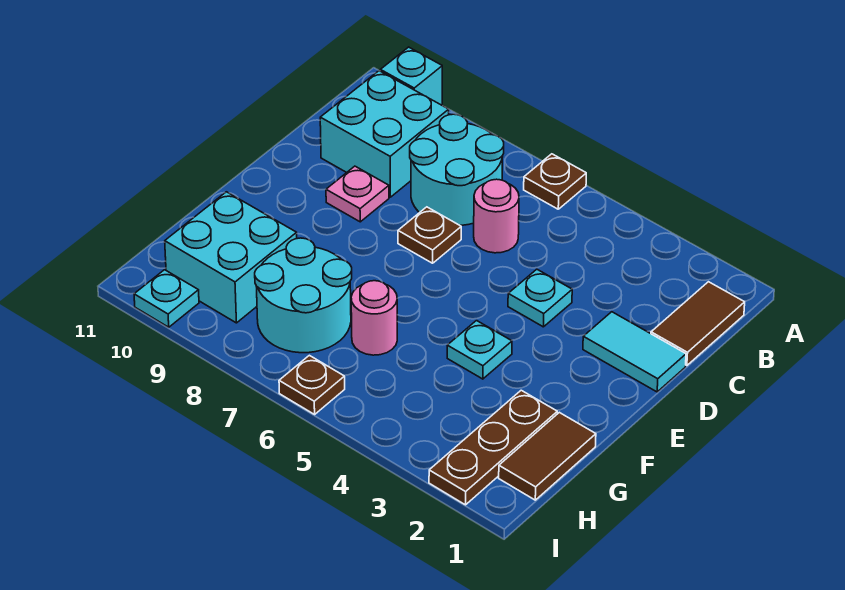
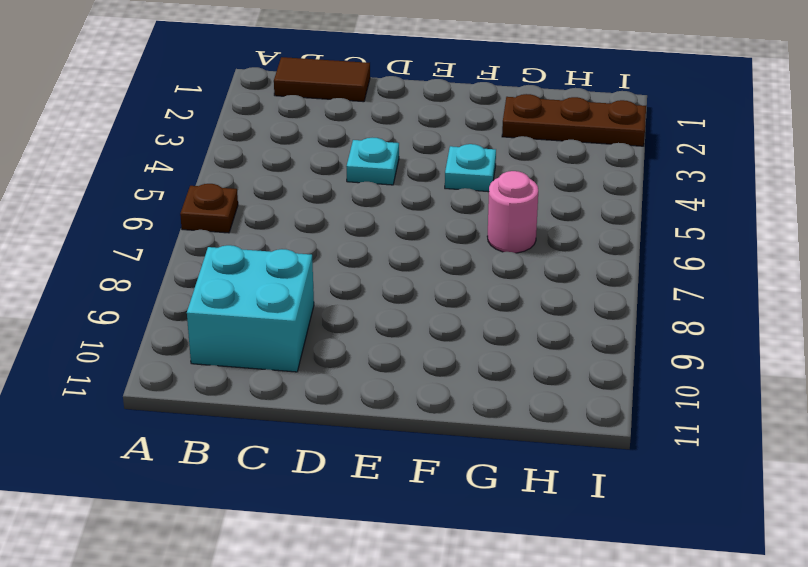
none -> cyan brick A10 level 1
none -> cyan round brick B7:C8 level 1
none -> pink round brick C6 level 1

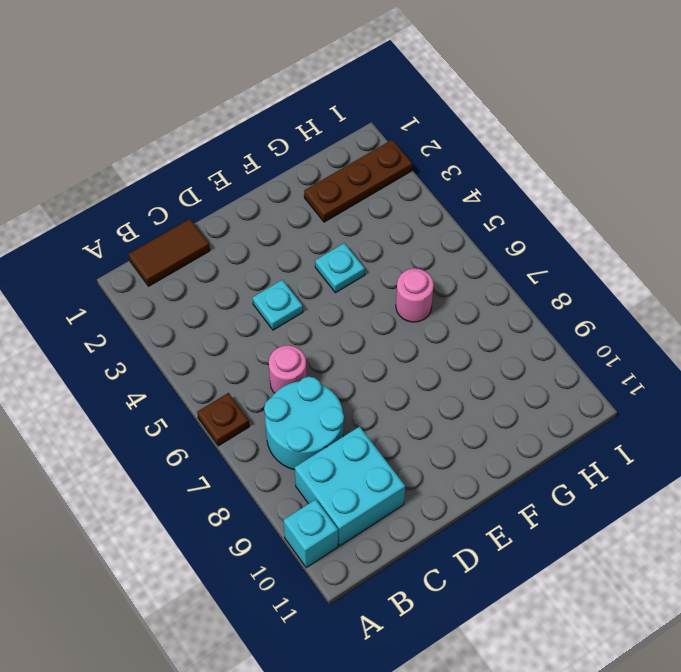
none -> cyan tile D1:D2 level 1
none -> brown plate D7 level 1
none -> pink plate D9 level 1

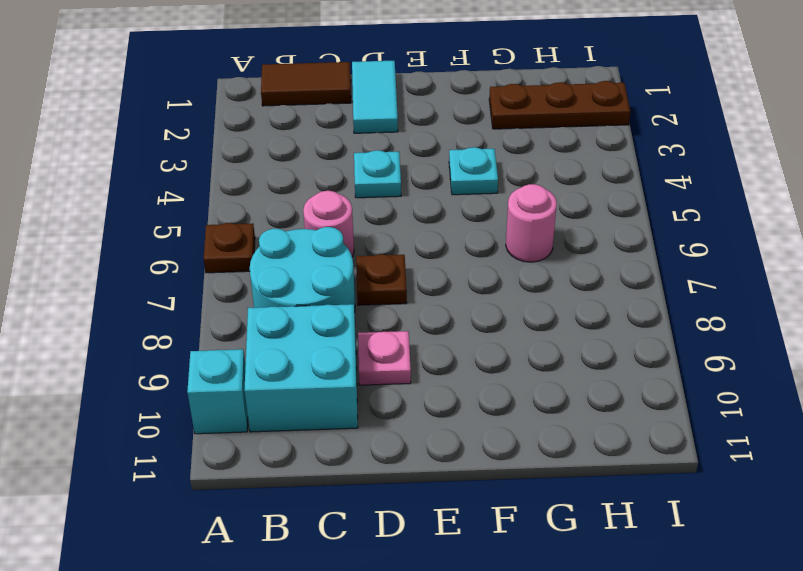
none -> brown tile G1:H1 level 1
none -> cyan round brick G7:H8 level 1
none -> cyan brick G9:H10 level 1

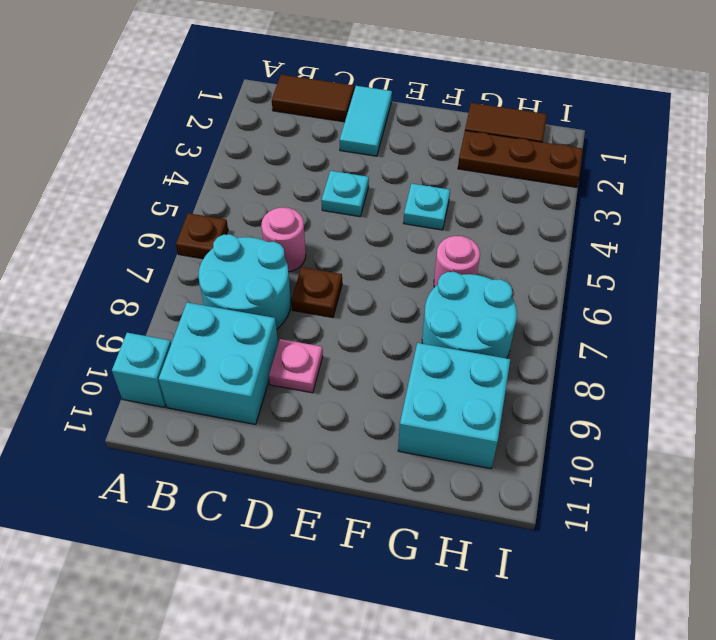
none -> brown plate I6 level 1
none -> cyan plate I10 level 1

